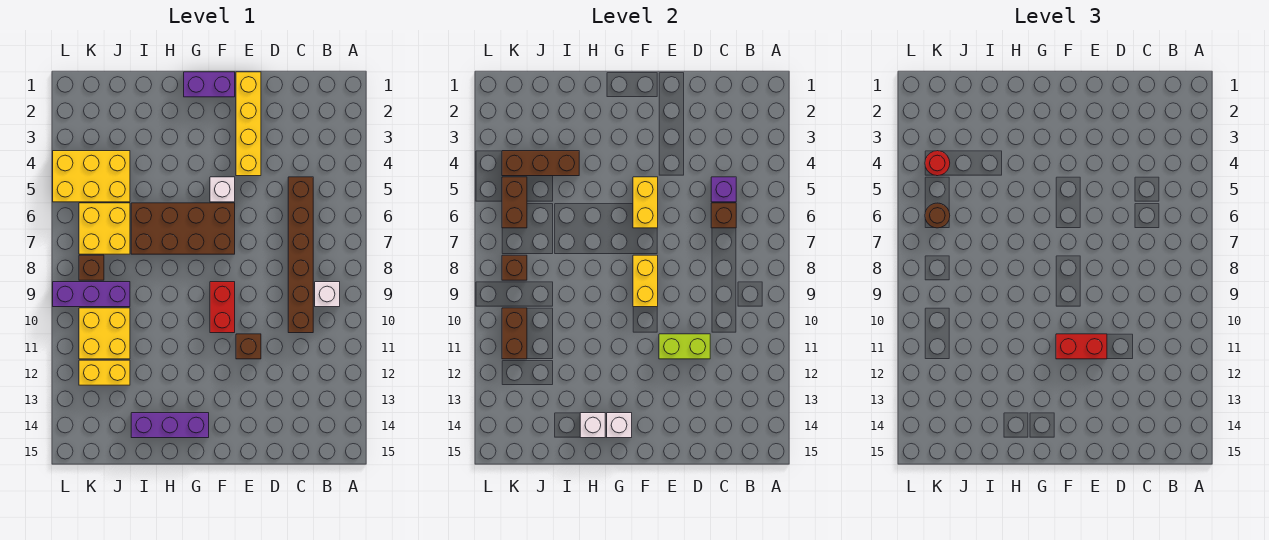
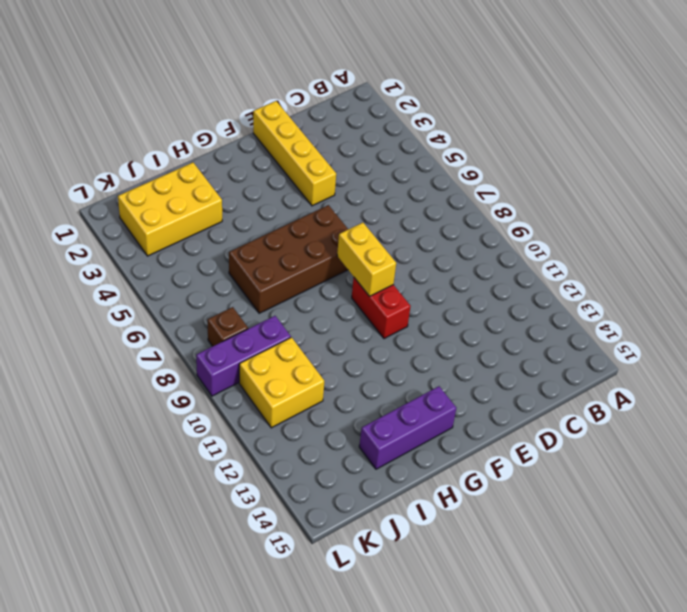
yellow brick I2:K3 level 1 -> yellow brick J4:L5 level 1
none -> white brick B9 level 1
none -> brown brick C5:C10 level 1
none -> brown brick E11 level 1

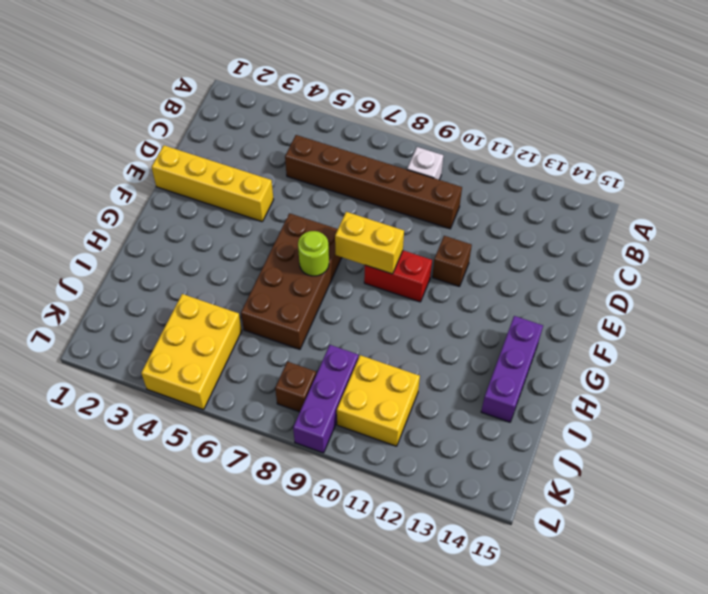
lime round brick G7 level 2 -> none
none -> purple brick F1:G1 level 1
none -> white brick F5 level 1
none -> yellow brick J6:K7 level 1

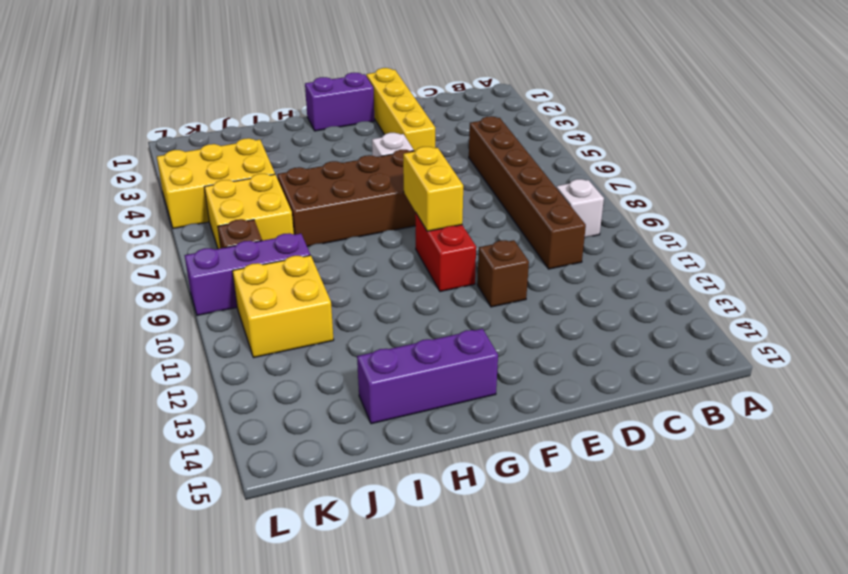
none -> yellow brick J12:K12 level 1
none -> purple brick C5 level 2
none -> brown brick C6 level 2

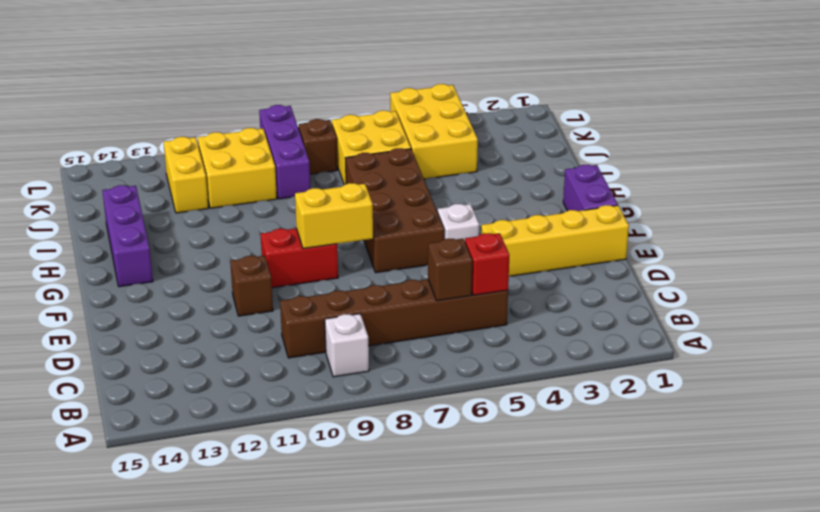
red brick C5 level 2 -> purple brick C5 level 2
none -> lime brick D11:E11 level 2
none -> yellow brick F5:F6 level 2
none -> white brick G14 level 2

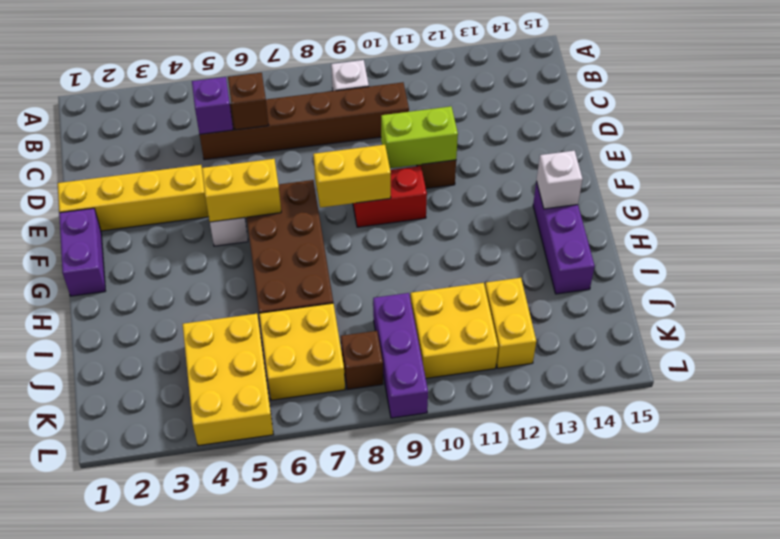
lime brick E10:E11 level 2 -> lime brick D11:E11 level 2
none -> white brick H14 level 2
none -> brown brick I4:K4 level 2
none -> brown brick K5:K6 level 2

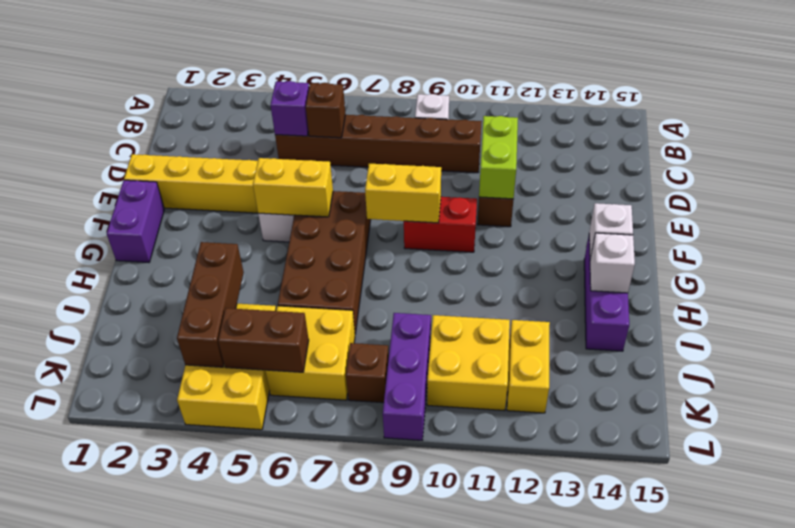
none -> brown brick K8 level 2
none -> brown brick K10:K11 level 2
none -> red brick E11:F11 level 3

